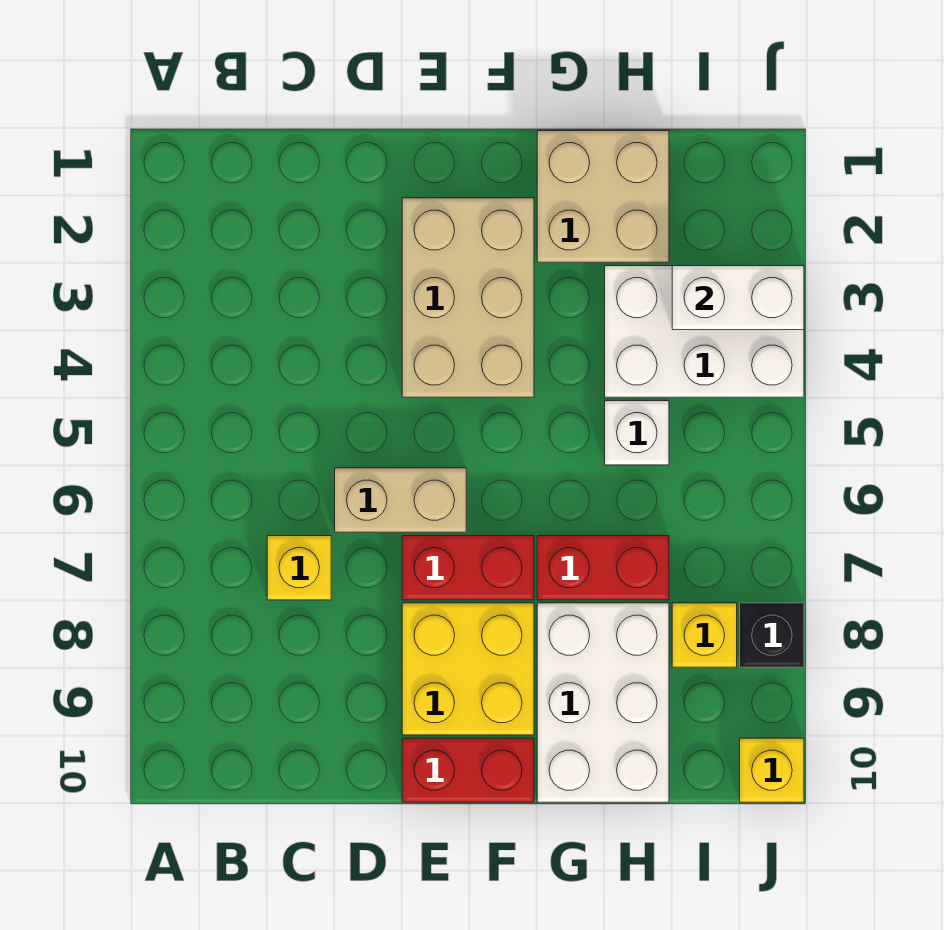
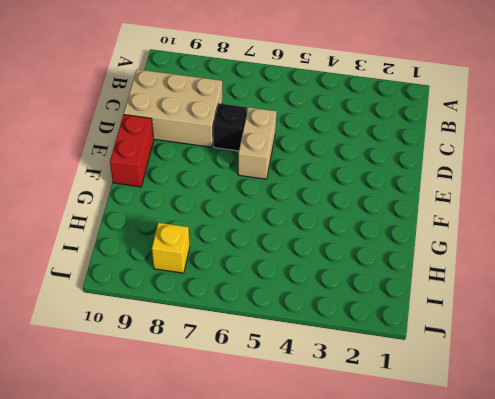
tan brick C8:D10 level 1 -> tan brick E2:F4 level 1
black brick D7 level 1 -> black brick J8 level 1
none -> yellow brick C7 level 1
none -> red brick E7:F7 level 1
none -> yellow brick E8:F9 level 1

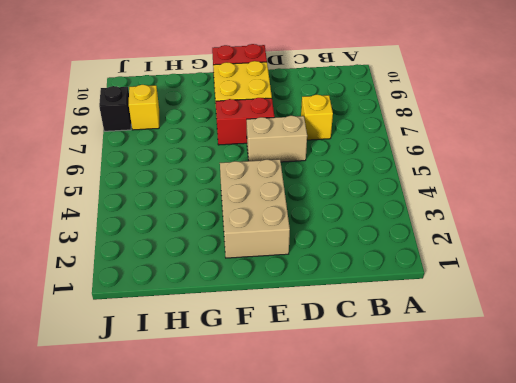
none -> tan brick G1:H2 level 1
none -> red brick G7:H7 level 1
none -> white brick G8:H10 level 1

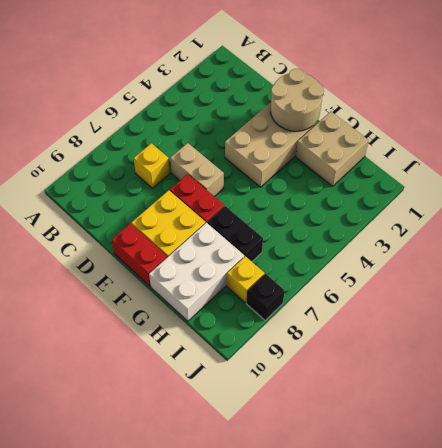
tan round brick E1:F2 level 2 -> none
black brick G7:H7 level 1 -> red brick G7:H7 level 1
none -> white brick H3:J4 level 1
none -> white brick H5 level 1
none -> yellow brick J10 level 1

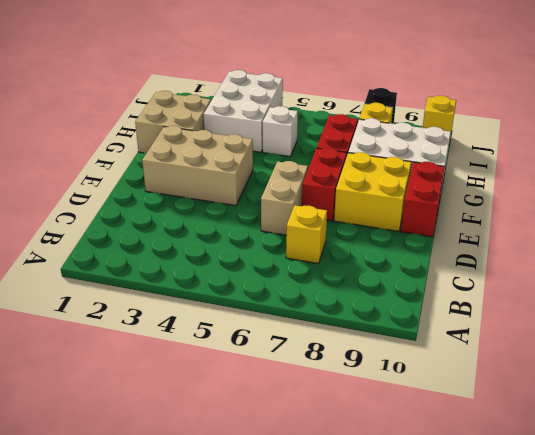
none -> white brick I3:J3 level 2

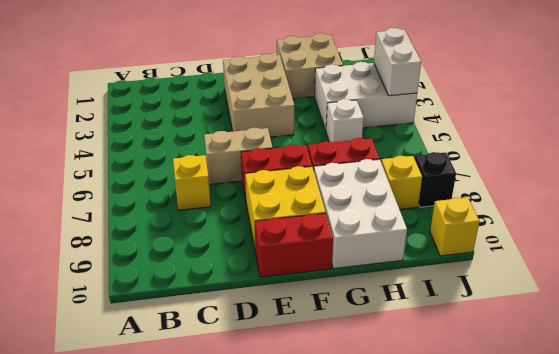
white brick J3:J4 level 2 -> white brick I3:J3 level 2

